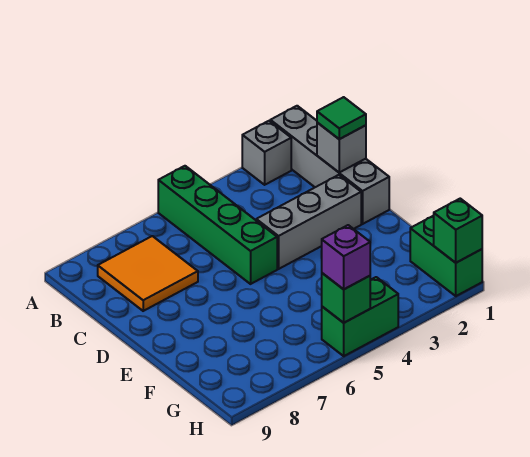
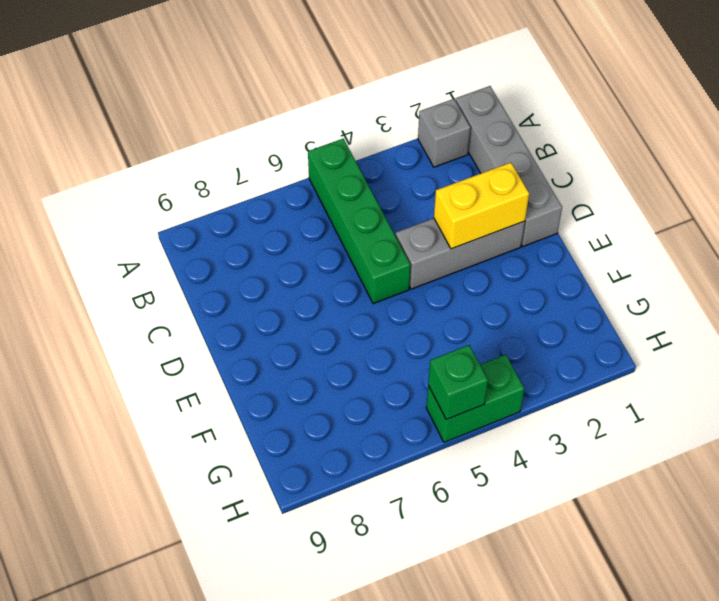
yellow brick D2:D3 level 2 -> none
none -> orange tile B7:C8 level 1
none -> green brick G1:H1 level 1
none -> grey brick C1 level 2

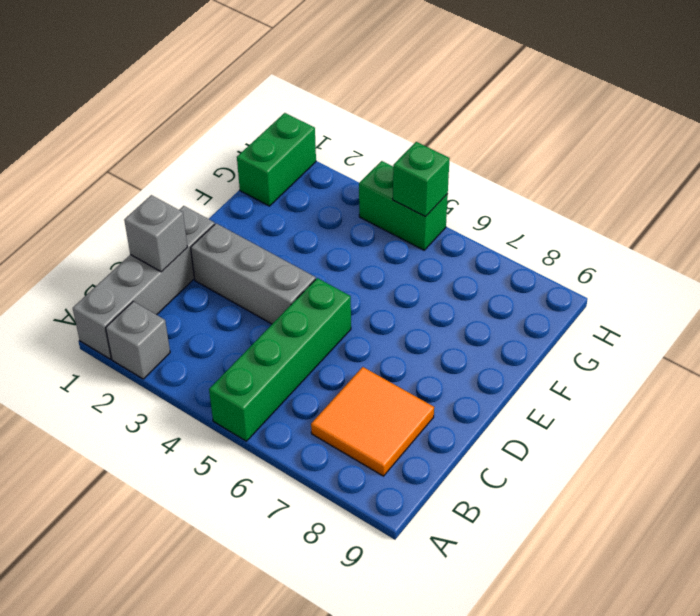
none -> green brick H1 level 2
none -> green tile C1 level 3
none -> purple brick H5 level 3

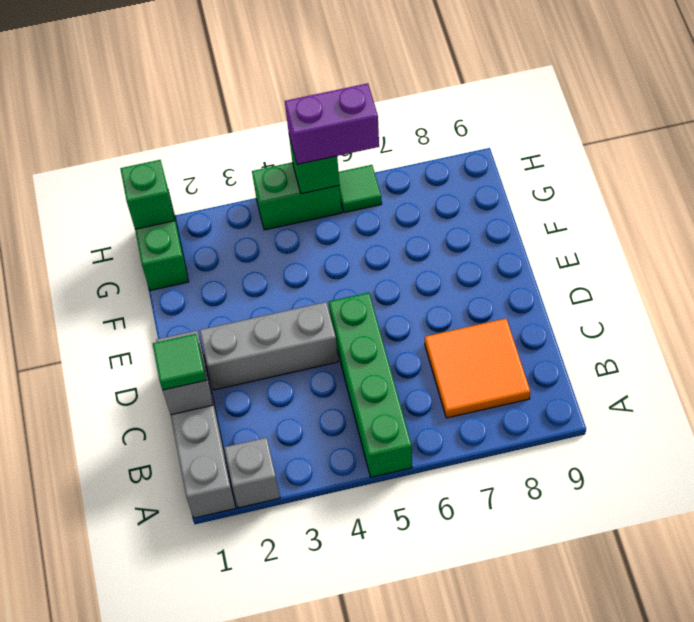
purple brick H5:H6 level 3 -> purple brick H5 level 3
green tile H6 level 1 -> none

